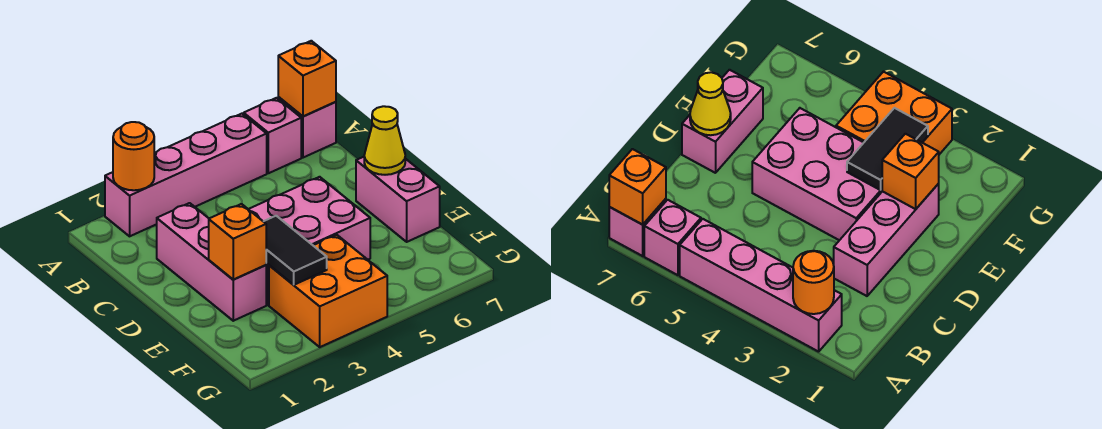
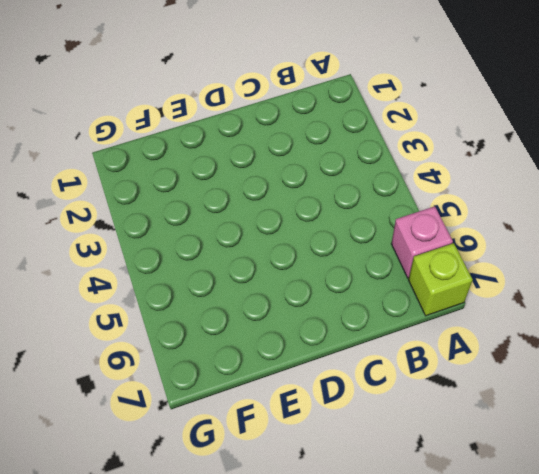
lime brick A7 level 1 -> pink brick A7 level 1
none -> pink brick A2:A5 level 1
none -> pink brick C2:E2 level 1
none -> pink brick D3:E5 level 1

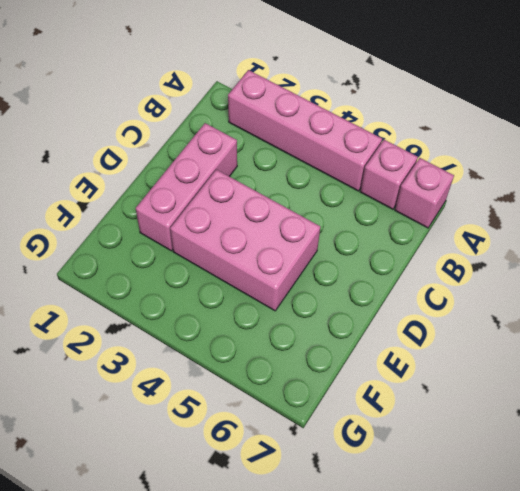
none -> pink brick D7:E7 level 1
none -> orange brick F3:G4 level 1
none -> orange round brick A2 level 2

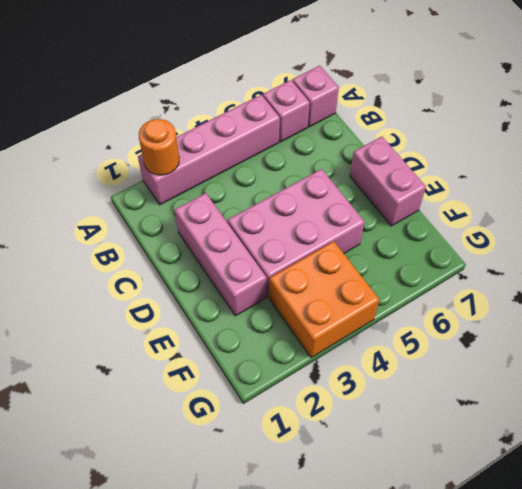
none -> orange brick A7 level 2
none -> yellow cone D7 level 2
none -> orange brick E2 level 2

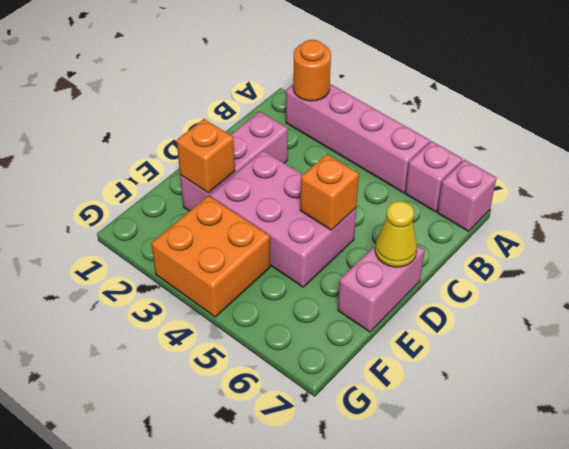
orange brick D5 level 2 -> orange brick A7 level 2
none -> black tile E3:F3 level 2

